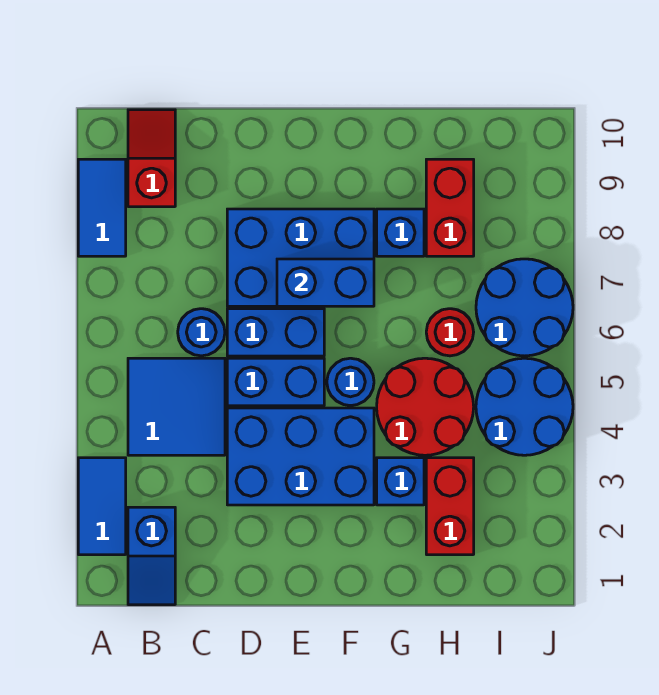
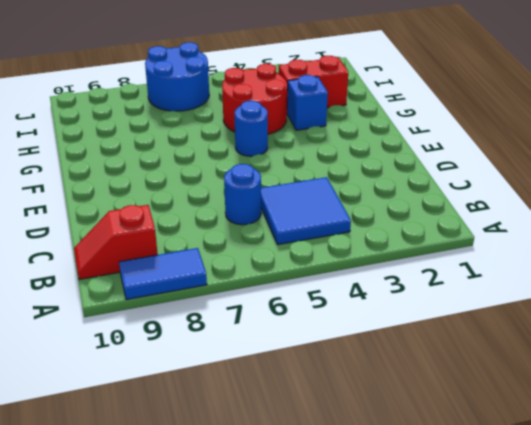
none -> blue tile A2:A3 level 1
none -> blue slope B1:B2 level 1 top 2
none -> blue brick D3:F4 level 1

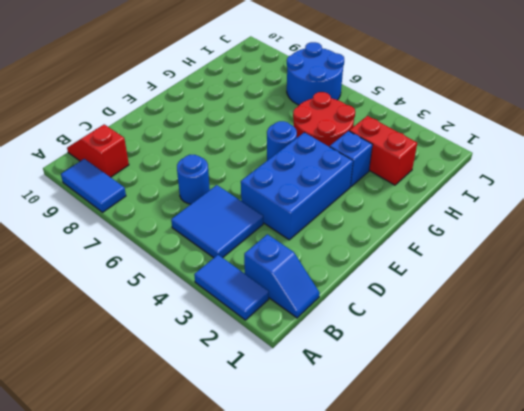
none -> blue brick D5:E5 level 1
none -> blue brick D6:E6 level 1
none -> blue brick D7:F8 level 1

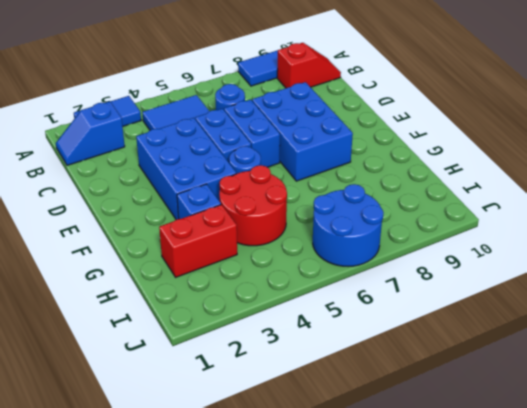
none -> blue brick G8 level 1
none -> red round brick H6 level 1
none -> red brick H8:H9 level 1

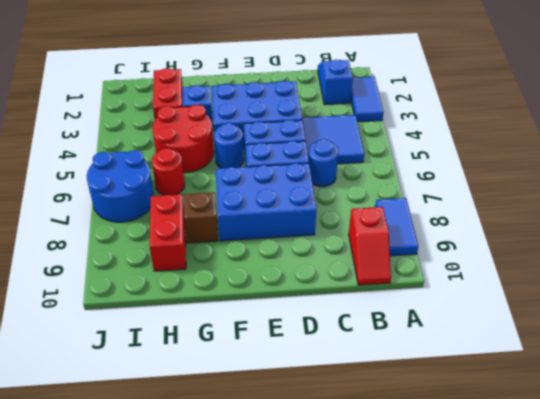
brown brick G8 level 1 -> blue brick G8 level 1
none -> blue round brick I4:J5 level 1
none -> blue brick E7:F7 level 2

